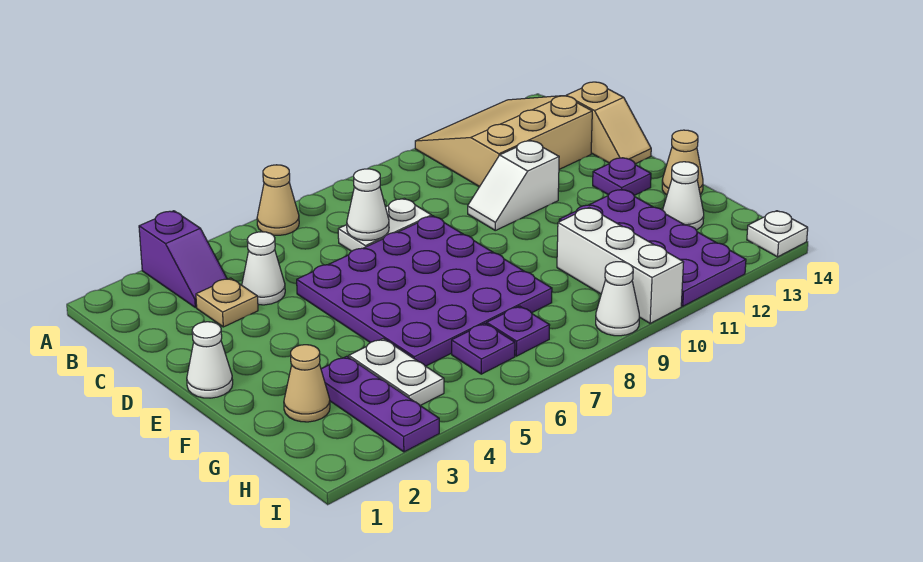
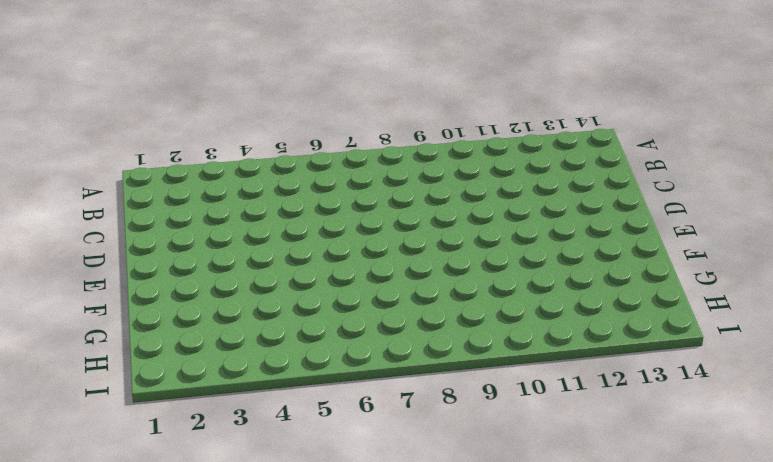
none -> purple slope A3:B3 level 1 top A
none -> tan cone A6 level 1
none -> tan slope A11:C13 level 1 top C

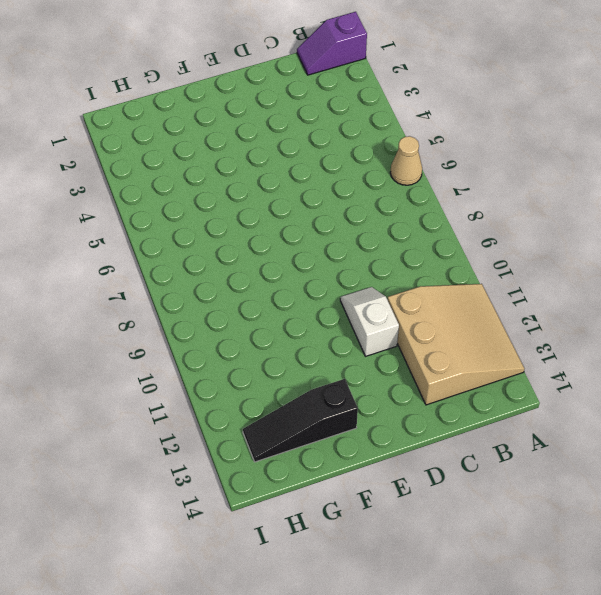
purple slope A1:B1 level 1 top A -> purple slope A3:B3 level 1 top A
black slope F13:H13 level 1 top F -> white cone G13 level 1
none -> tan plate C3 level 1
none -> white cone C4 level 1
none -> white plate C7:C8 level 1

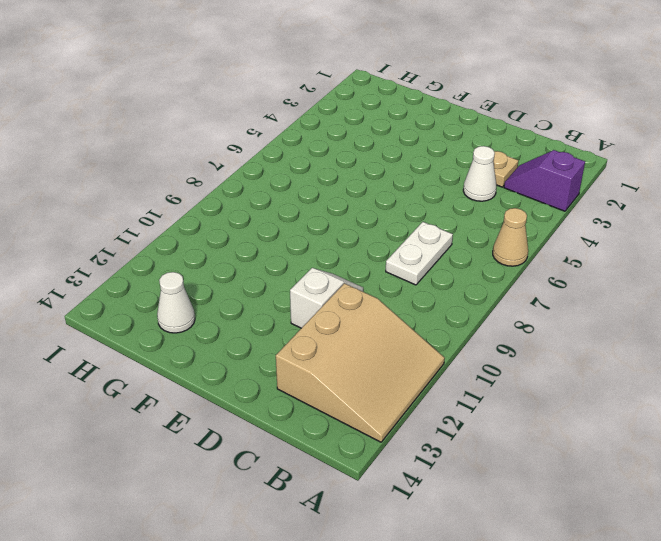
none -> tan slope C14:D14 level 1 top C
none -> purple plate D5:G8 level 1
none -> white cone E1 level 1

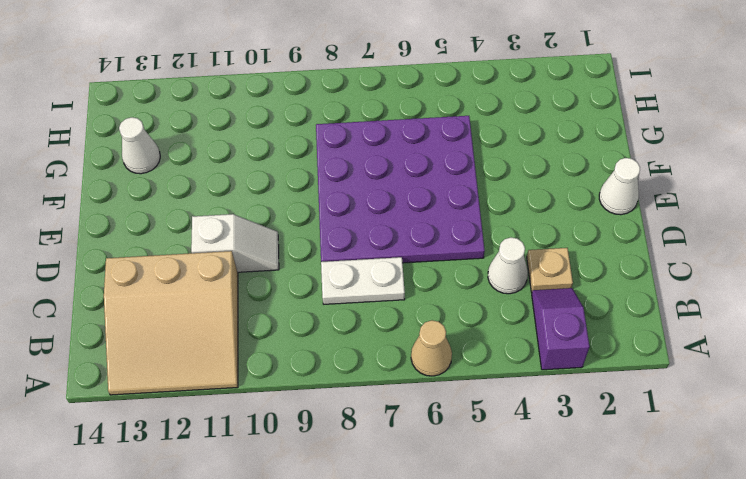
none -> tan slope C14:D14 level 1 top C
none -> purple plate E13 level 1
none -> purple plate F11:I12 level 1

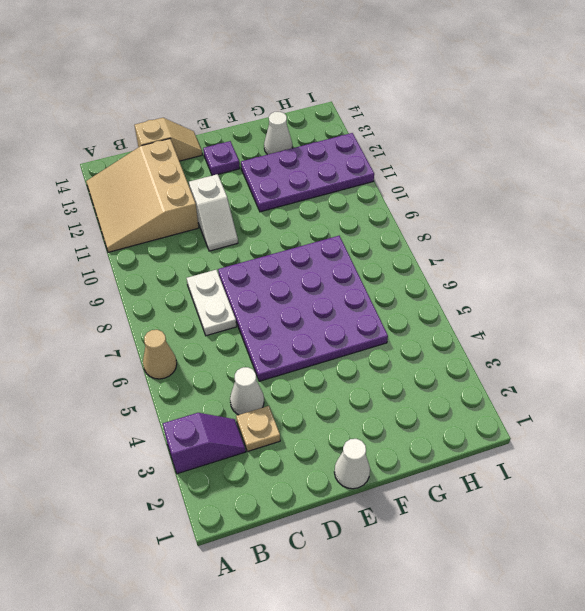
none -> tan cone F14 level 1
none -> tan cone G2 level 1
none -> purple plate G3:I3 level 1

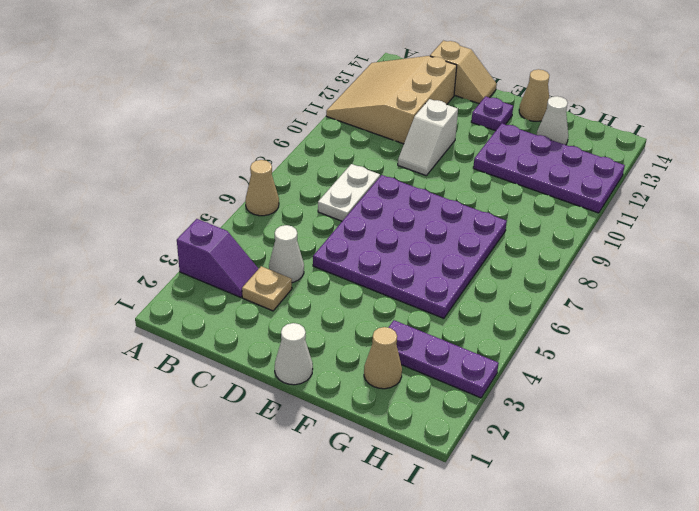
none -> white plate G4:H4 level 1
none -> white brick G10:I10 level 1
none -> purple plate H6 level 1

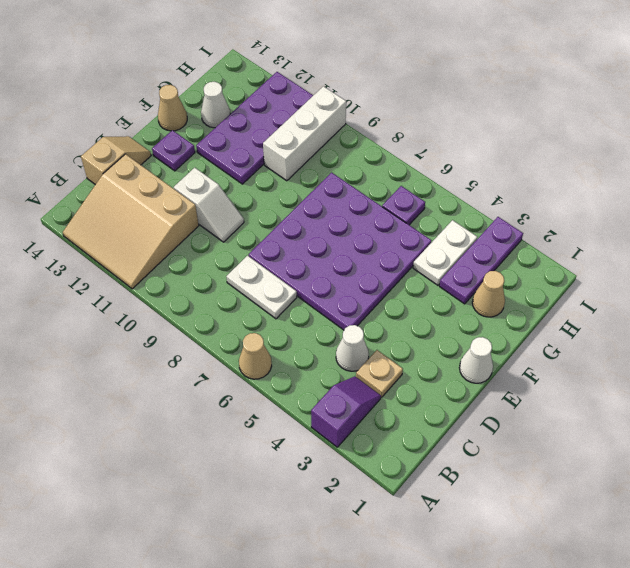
none -> purple plate H7 level 1
none -> white cone I9 level 1
none -> white plate I14 level 1

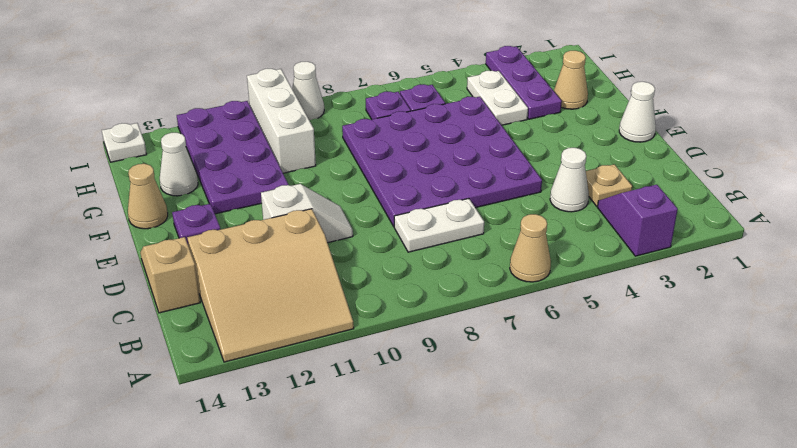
none -> white cone C7 level 2

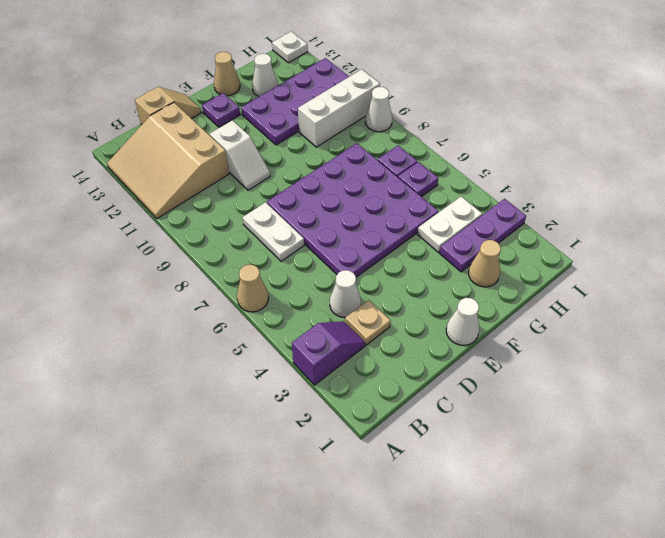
none -> white cone C7 level 2

